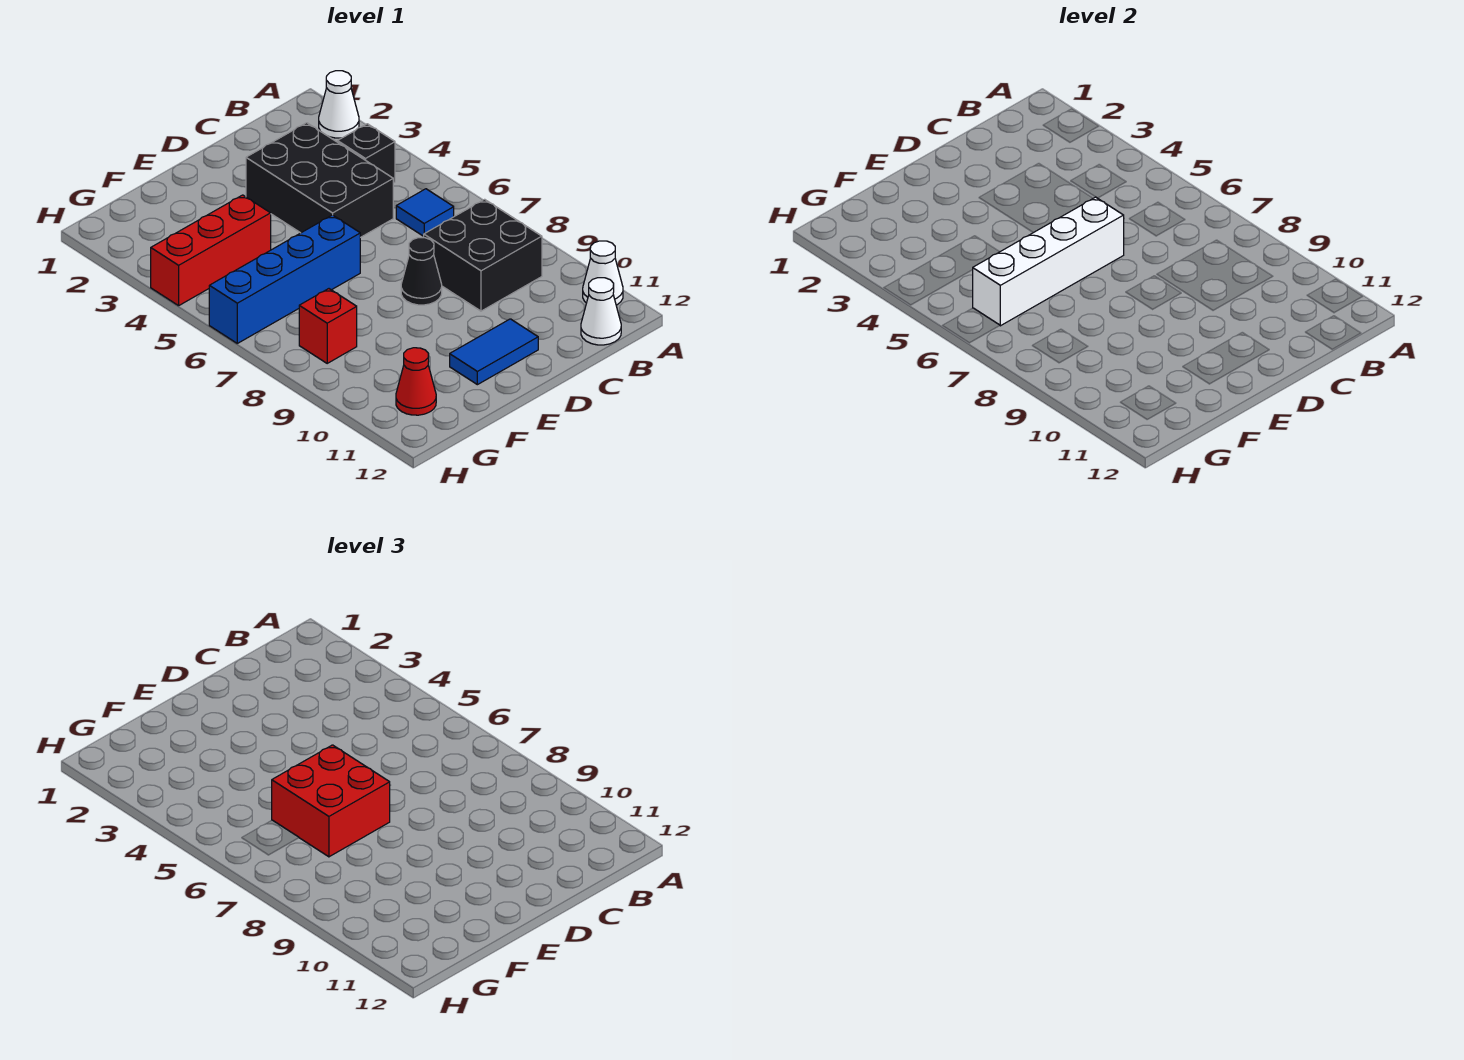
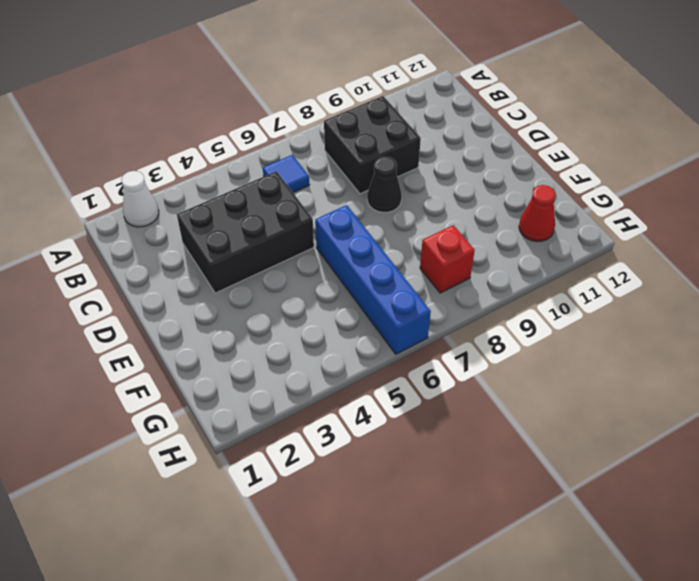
none -> white cone A11 level 1
none -> black brick B4 level 1
none -> white cone B12 level 1

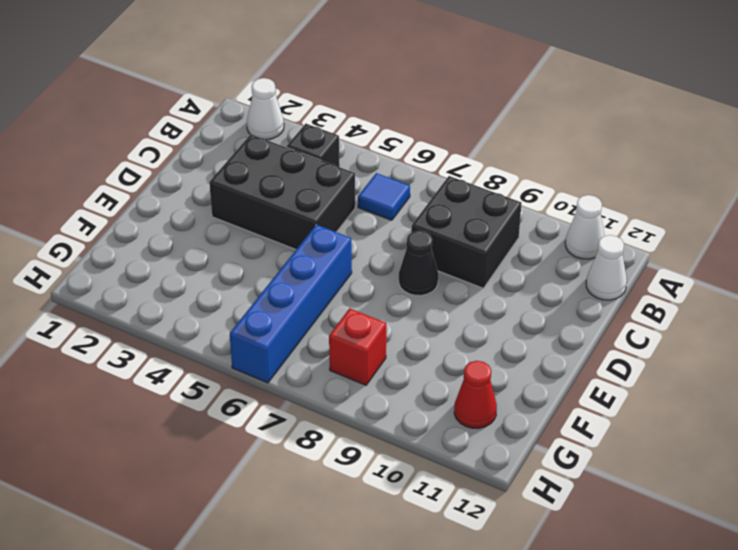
none -> blue tile D11:E11 level 1
none -> red brick F4:H4 level 1
none -> white brick D6:G6 level 2

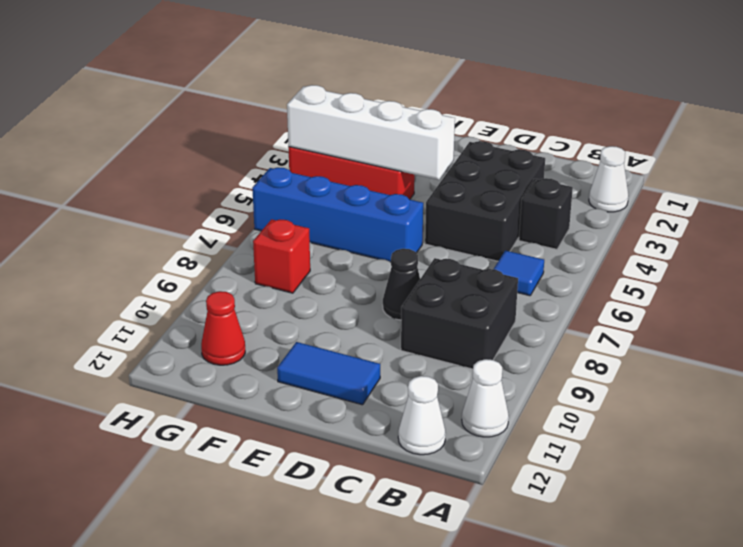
white brick E4:H4 level 2 -> white brick D6:G6 level 2
none -> red brick E6:F7 level 3

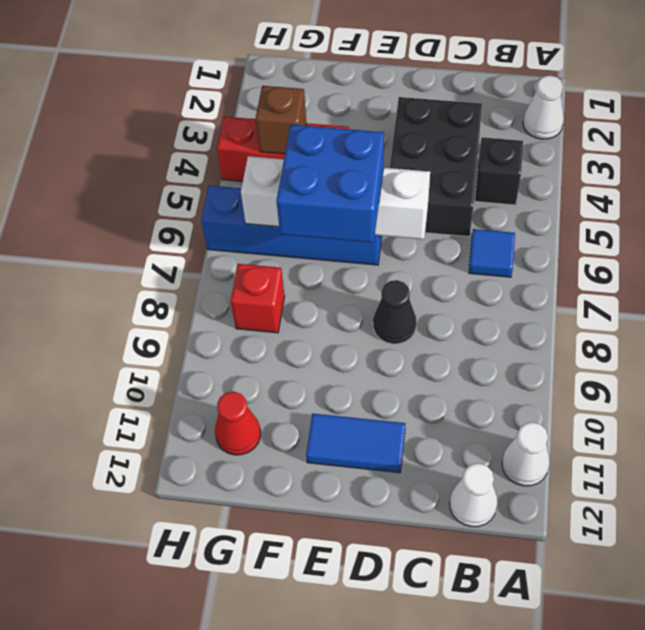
blue brick E6:F7 level 3 -> red brick E6:F7 level 3
brown brick G4 level 2 -> none
none -> black brick B8:C9 level 1

